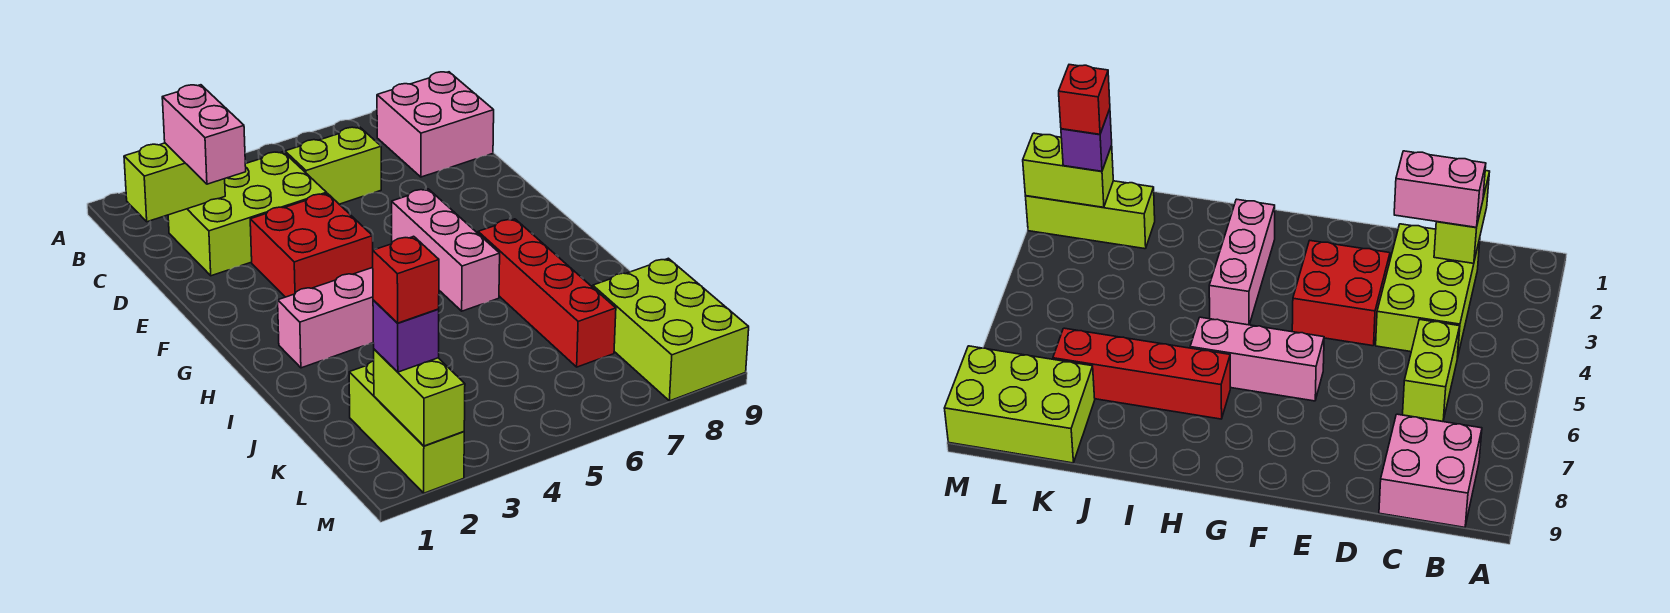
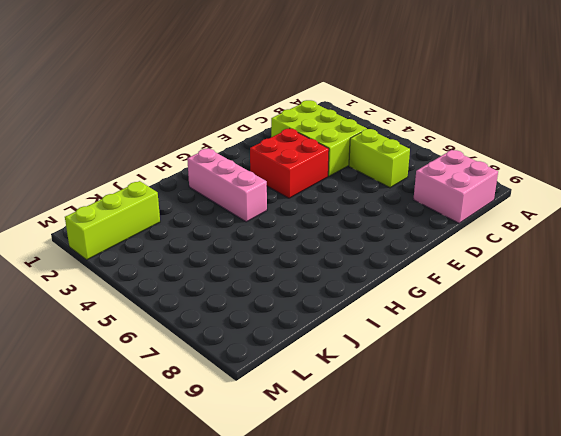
none -> pink brick F6:H6 level 1
none -> red brick H7:K7 level 1
none -> lime brick K8:M9 level 1

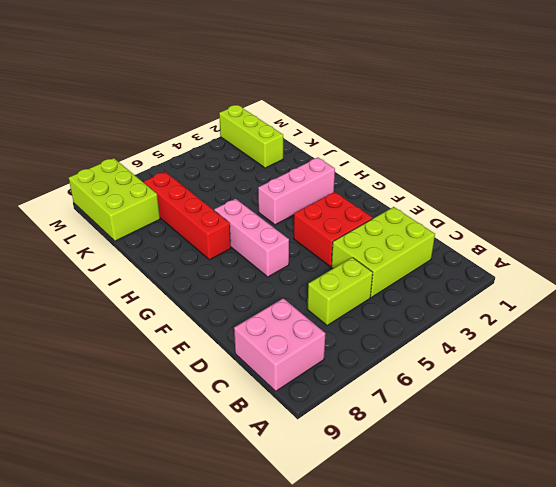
none -> lime brick C1:C2 level 2
none -> lime brick L2:M2 level 2
none -> pink brick C2:D2 level 3

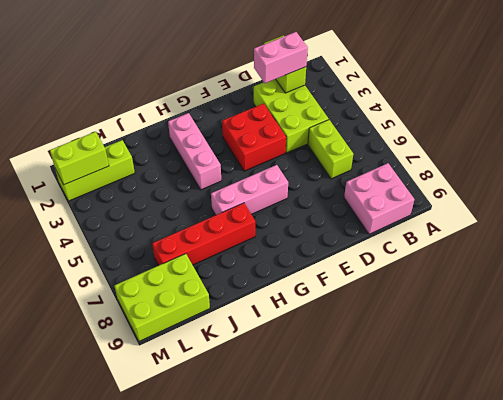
none -> purple brick L2 level 3
none -> red brick L2 level 4

